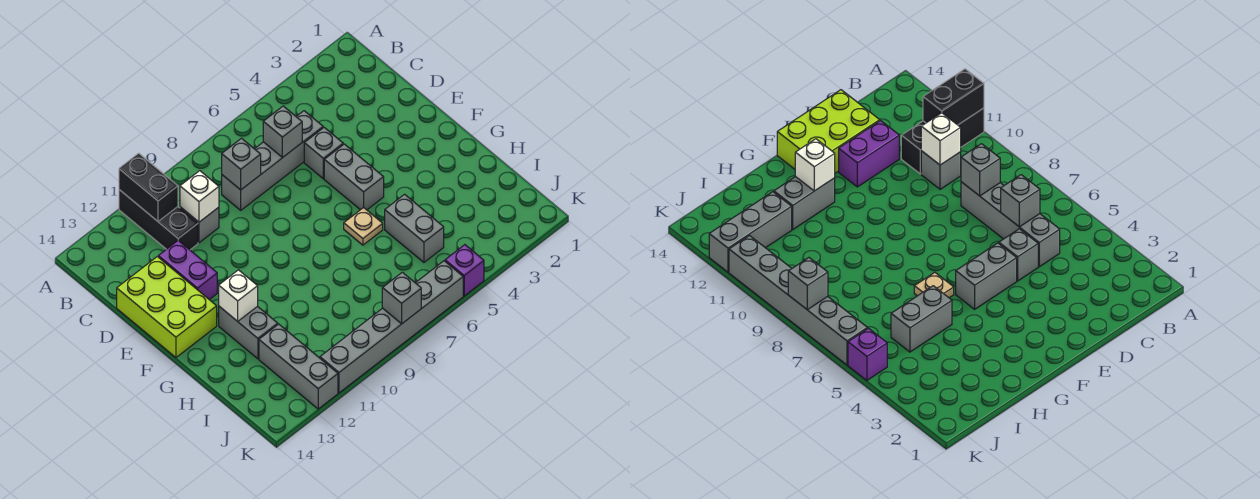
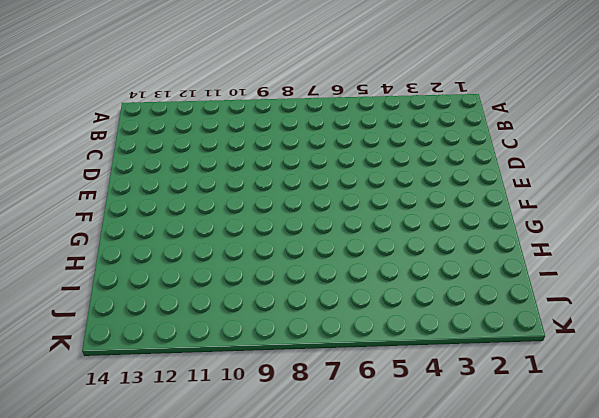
none -> black brick A11:C11 level 1
none -> grey brick C5:C8 level 1
none -> grey brick C10 level 1

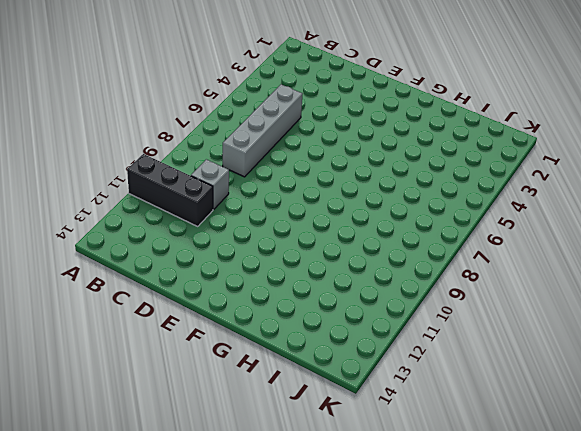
none -> grey brick D5 level 1
none -> purple brick D12:E12 level 1
none -> lime brick D13:F14 level 1

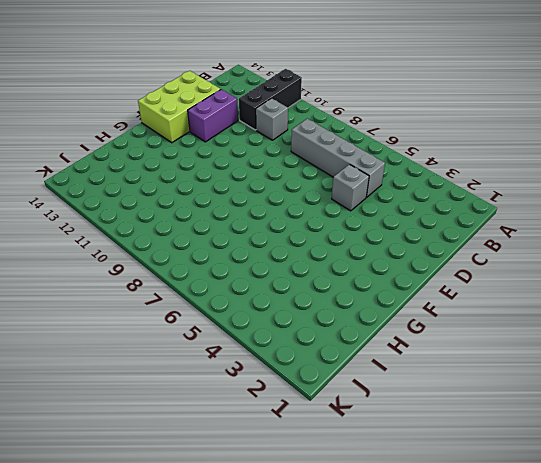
none -> grey brick E5:F5 level 1
none -> tan plate G6 level 1
none -> grey brick G12:H12 level 1

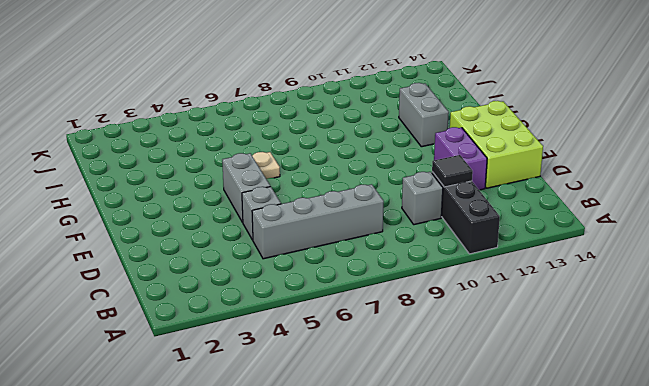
black tile C11 level 2 -> none
none -> grey brick H5:I5 level 1
none -> grey brick I12:K12 level 1
none -> purple brick K5 level 1

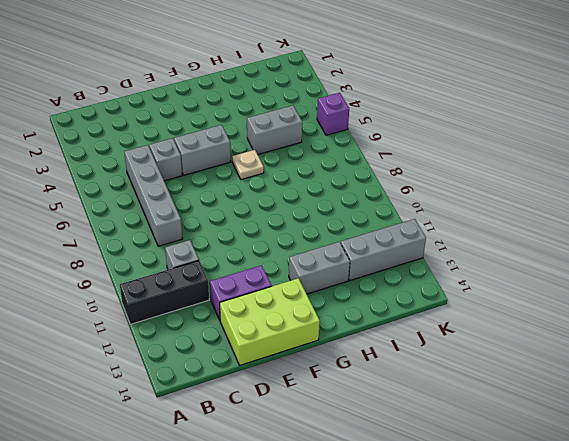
none -> grey brick K6:K11 level 1
none -> black brick A11:B11 level 2
none -> grey brick C6 level 2

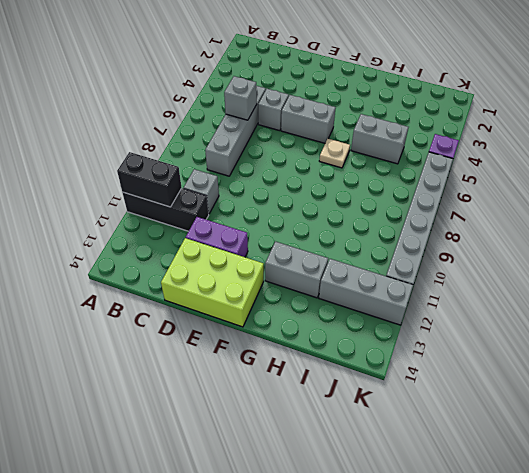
none -> grey brick C8 level 2
none -> white brick C10 level 2
none -> white brick G12 level 2

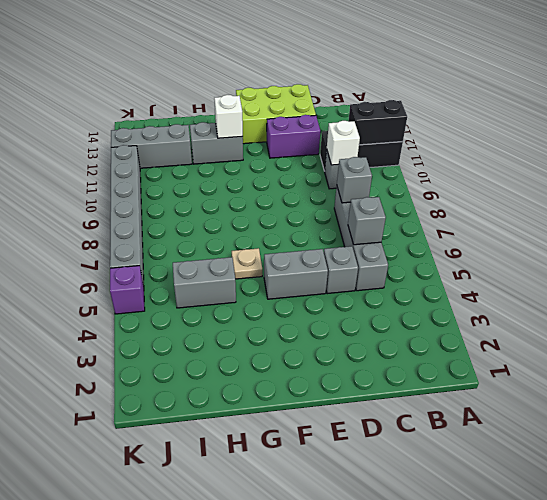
none -> grey brick K8 level 2

